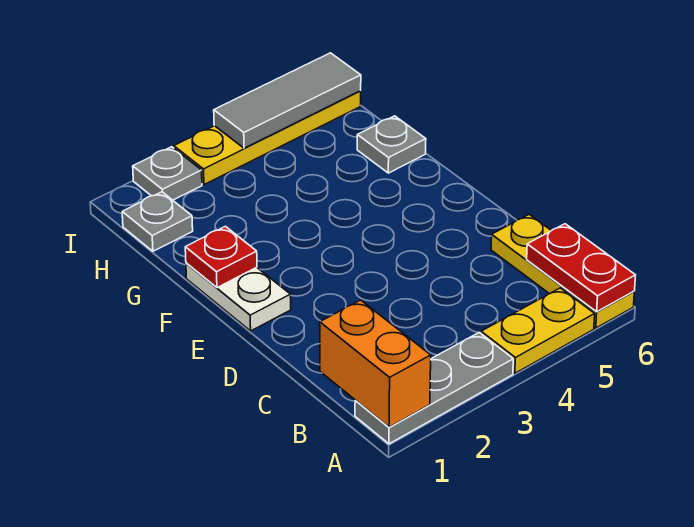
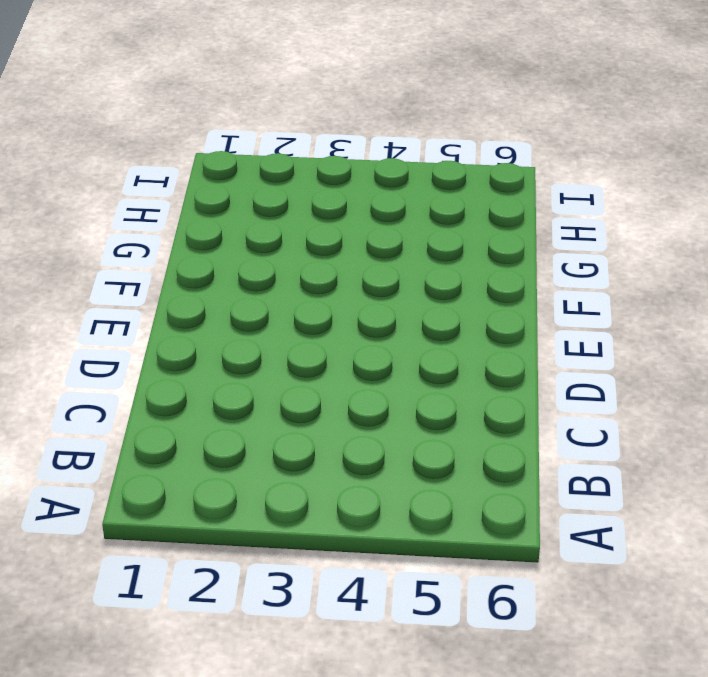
none -> grey plate A1:A3 level 1
none -> yellow plate A4:A5 level 1
none -> yellow plate A6:C6 level 1

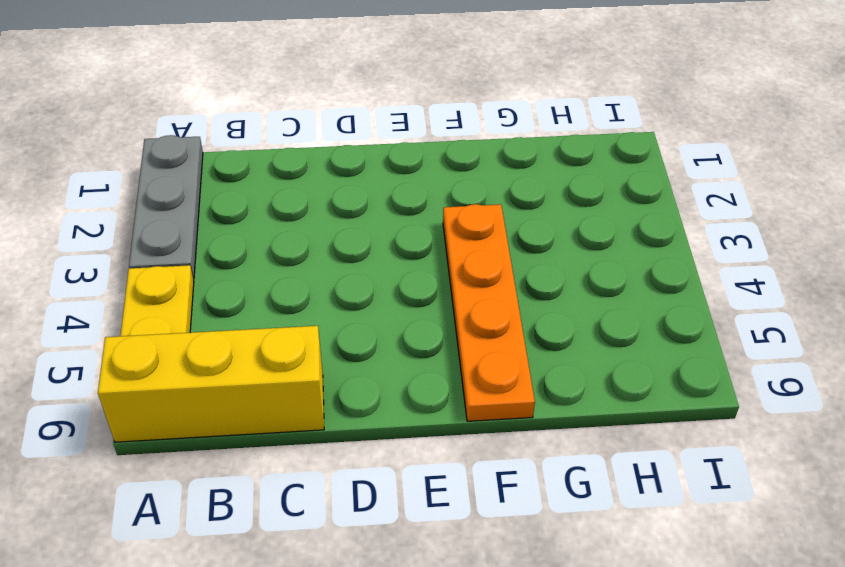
yellow brick A6:C6 level 1 -> yellow plate A6:C6 level 1
orange plate F3:F6 level 1 -> none
none -> white plate E1:F1 level 1
none -> grey plate G6 level 1
none -> grey plate H1 level 1

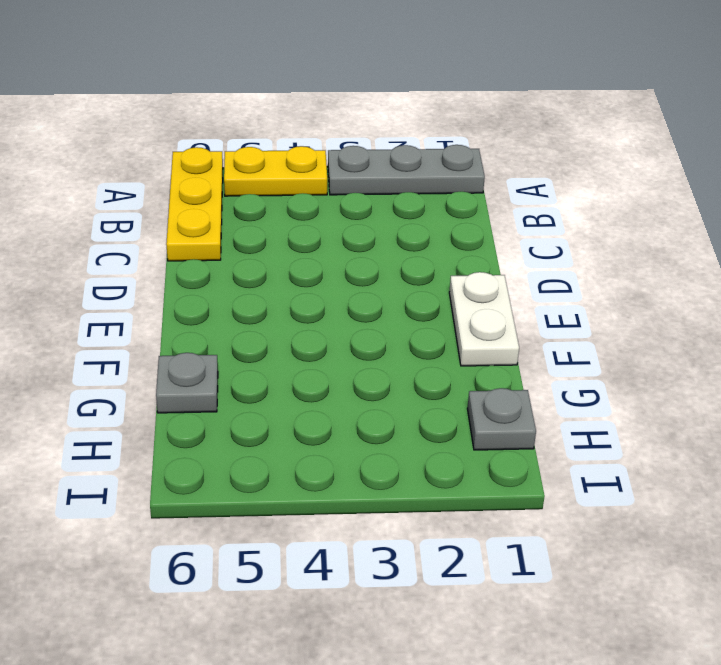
none -> grey plate I2 level 1
none -> yellow plate I3:I6 level 1
none -> orange brick A1:B1 level 2

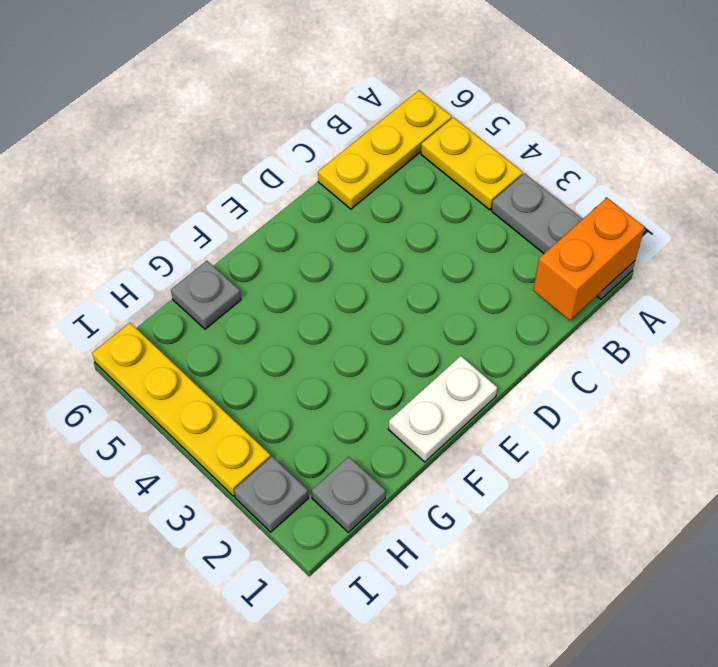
none -> red plate A6:B6 level 2
none -> red plate F1 level 2
none -> grey tile I4:I6 level 2

